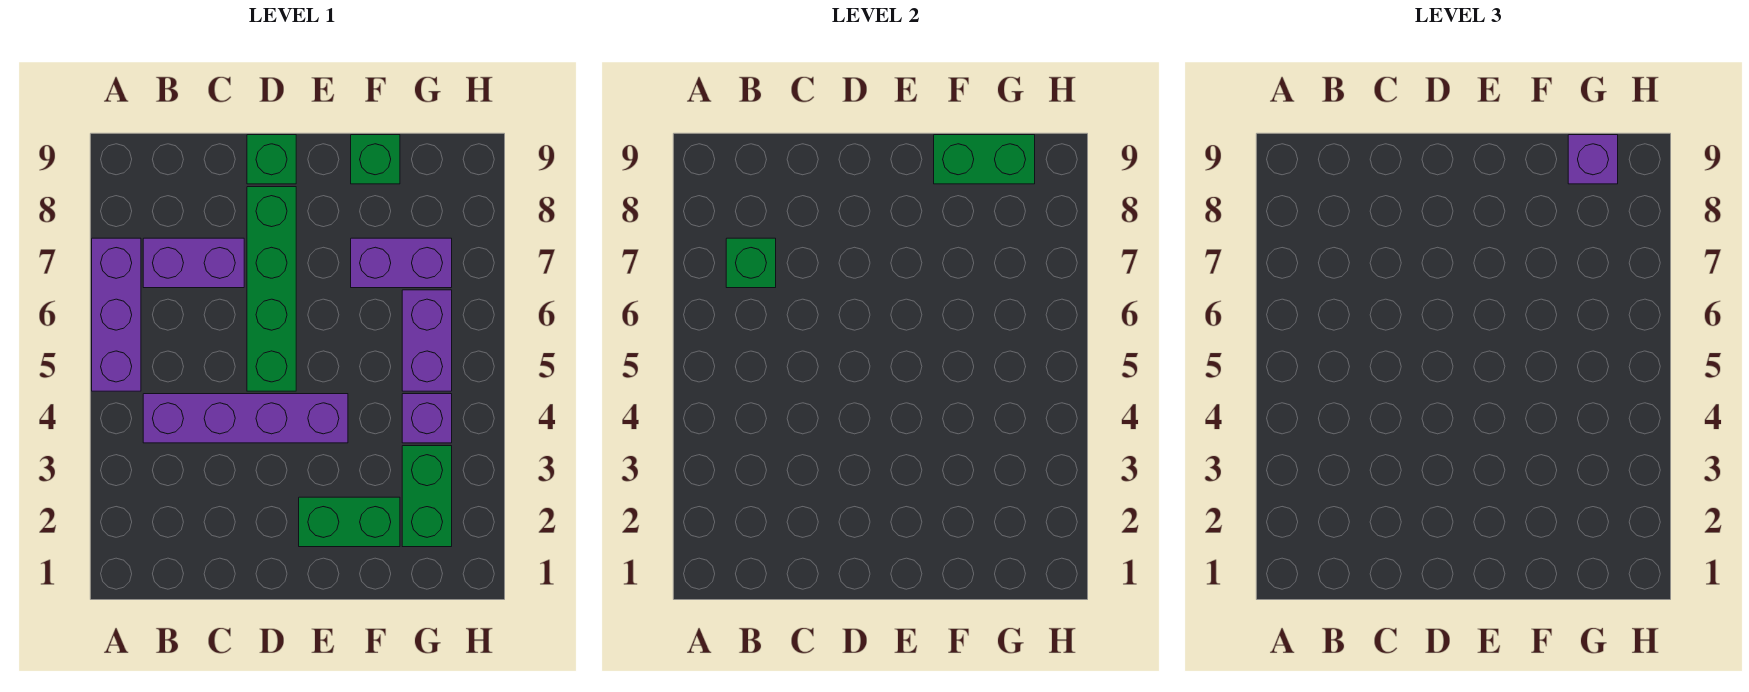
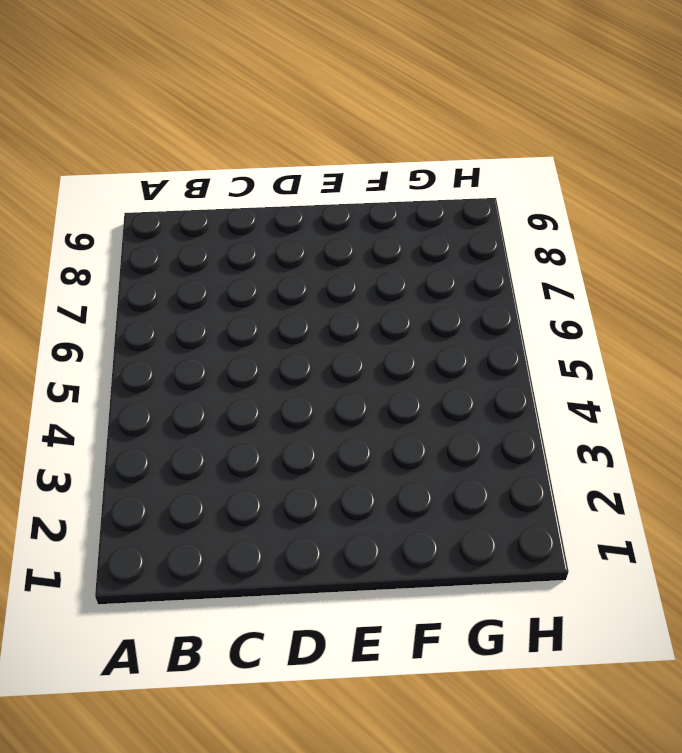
none -> purple brick A5:A7 level 1
none -> purple brick B4:E4 level 1
none -> purple brick B7:C7 level 1

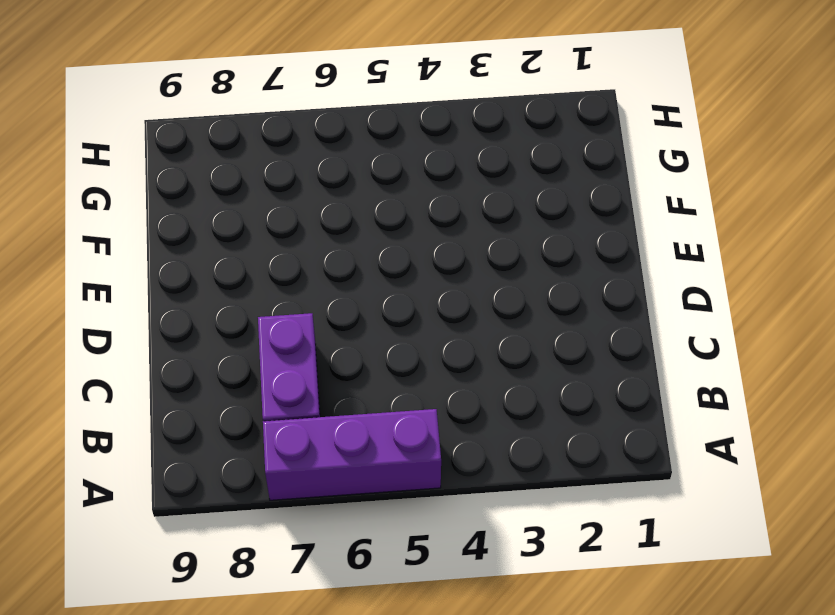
none -> purple brick B4:E4 level 1
none -> green brick D5:D8 level 1
none -> green brick D9 level 1

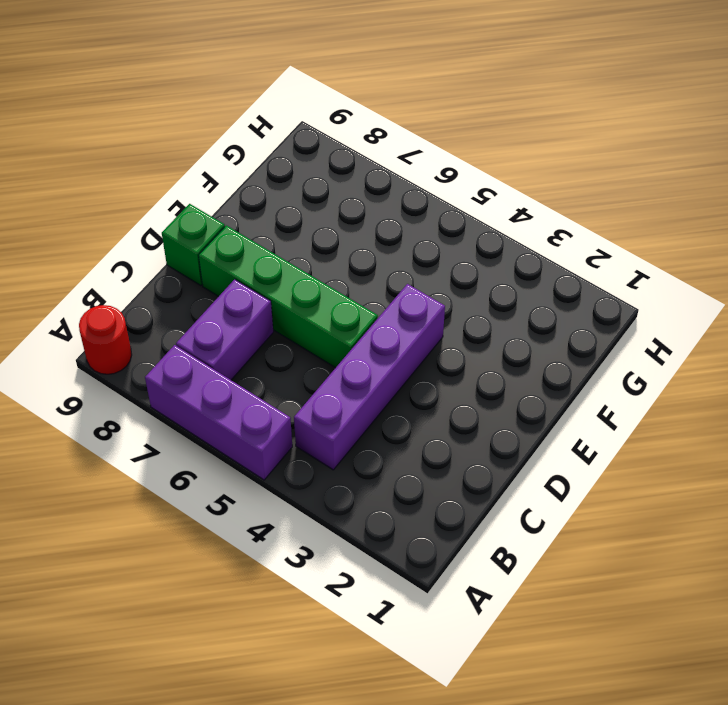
red round brick A9 level 1 -> none
none -> green brick E2:F2 level 1
none -> purple brick F7:G7 level 1
none -> green brick F9 level 1

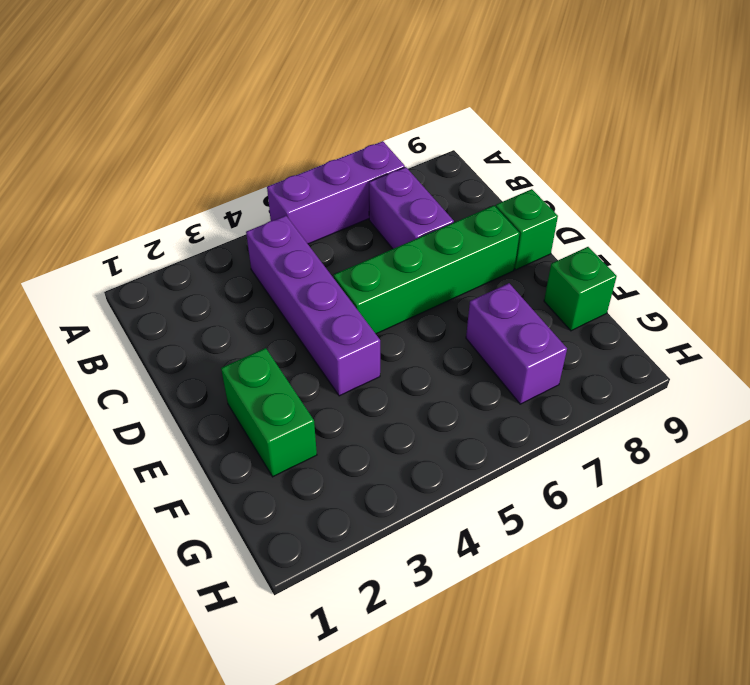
none -> green brick G2:G3 level 1
none -> purple brick G4 level 1
none -> purple brick G5:G6 level 1

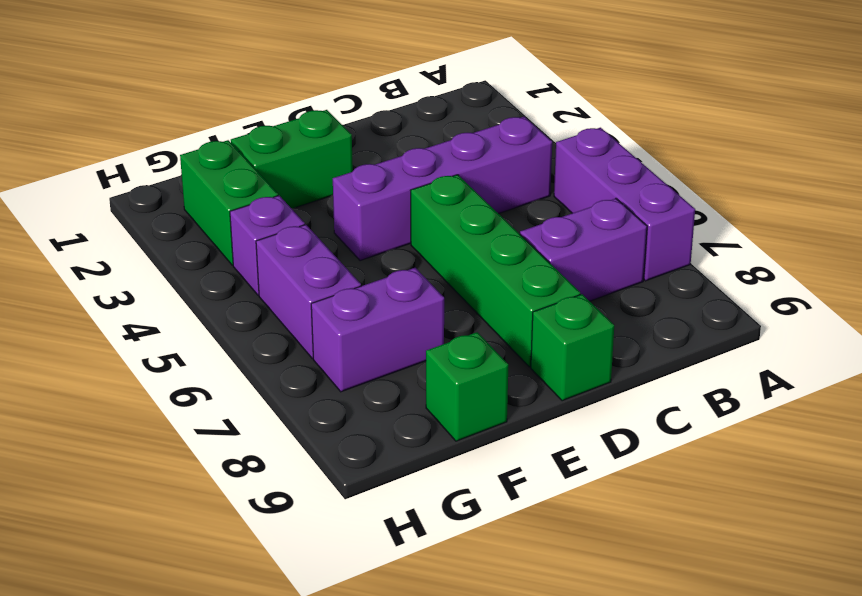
none -> green brick B7 level 2
none -> green brick F9:G9 level 2
none -> purple brick G9 level 3

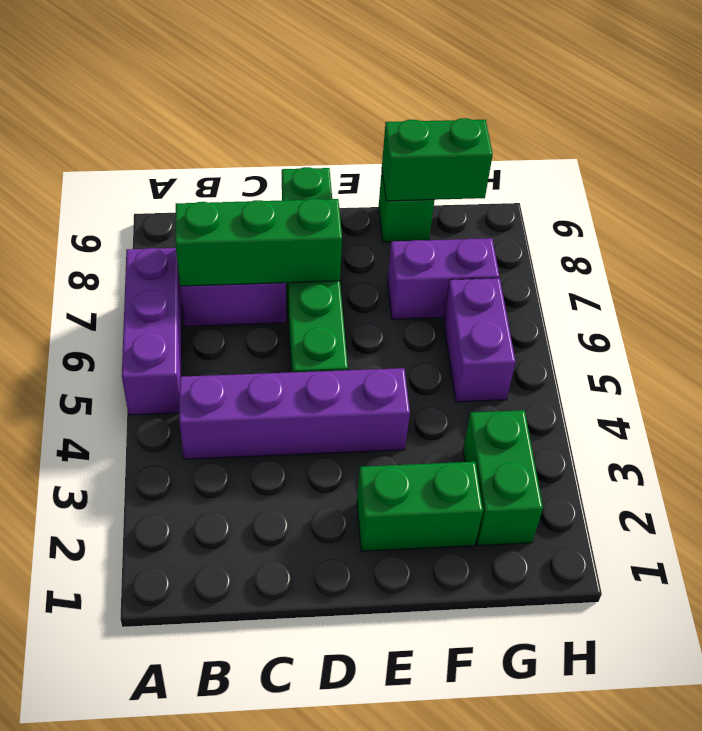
green brick B7:D7 level 2 -> green brick B7 level 2
none -> purple brick G4 level 1
none -> purple brick G9 level 3

